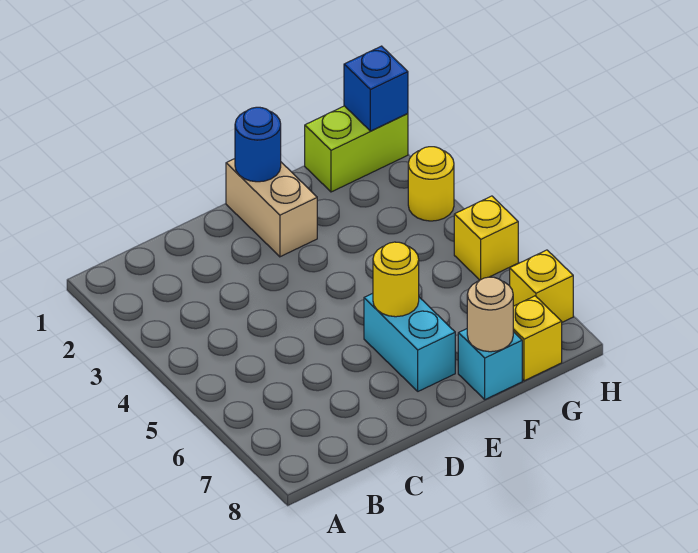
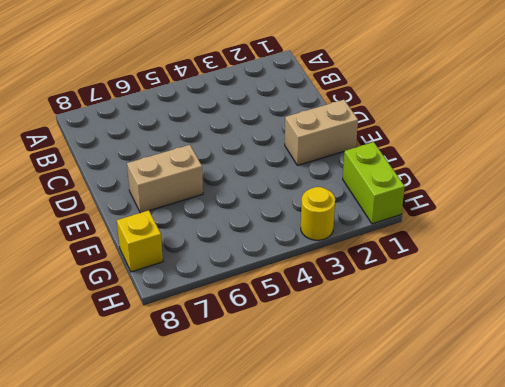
tan brick E6:E7 level 1 -> cyan brick E6:E7 level 1
none -> cyan brick F8 level 1
none -> yellow brick H5 level 1
none -> yellow brick H7 level 1

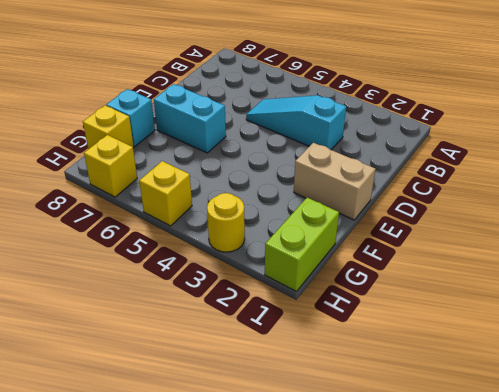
cyan slope C3:C5 level 1 top 3 -> none
none -> blue round brick E1 level 2
none -> yellow round brick E6 level 2
none -> tan round brick F8 level 2

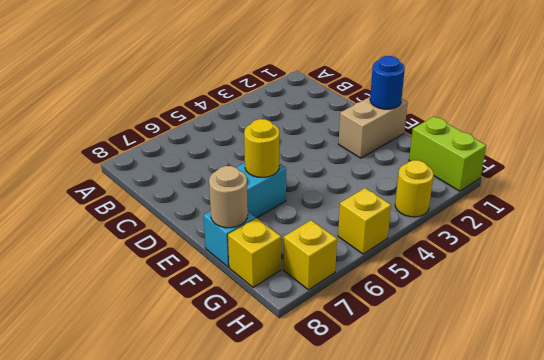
none -> blue brick H1 level 2

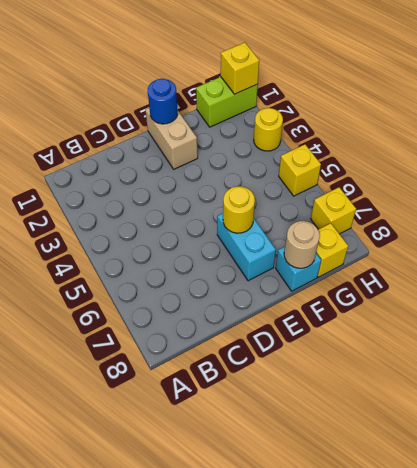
yellow brick H1 level 2 -> blue brick H1 level 2

